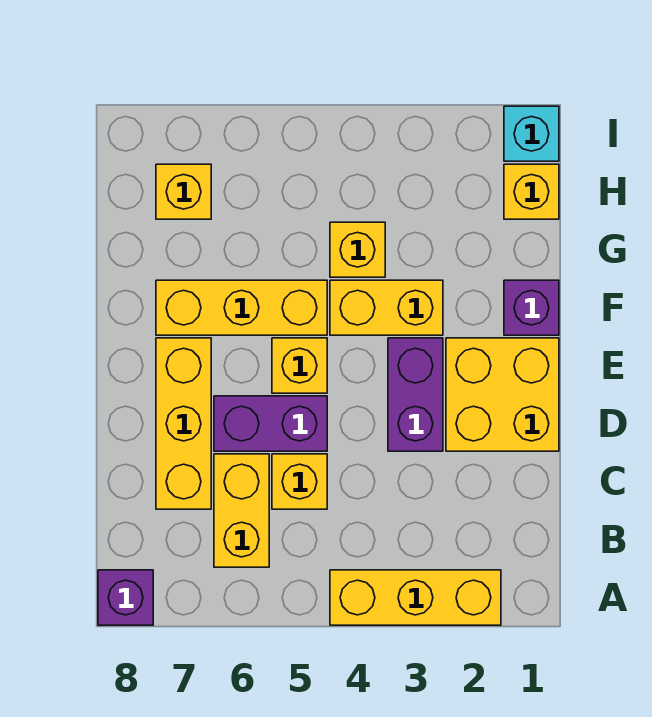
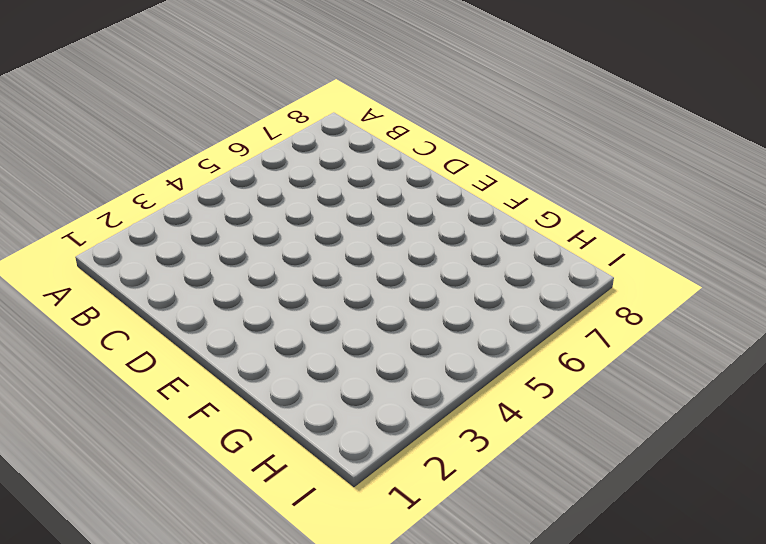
none -> yellow brick A2:A4 level 1
none -> purple brick A8 level 1
none -> yellow brick B6:C6 level 1

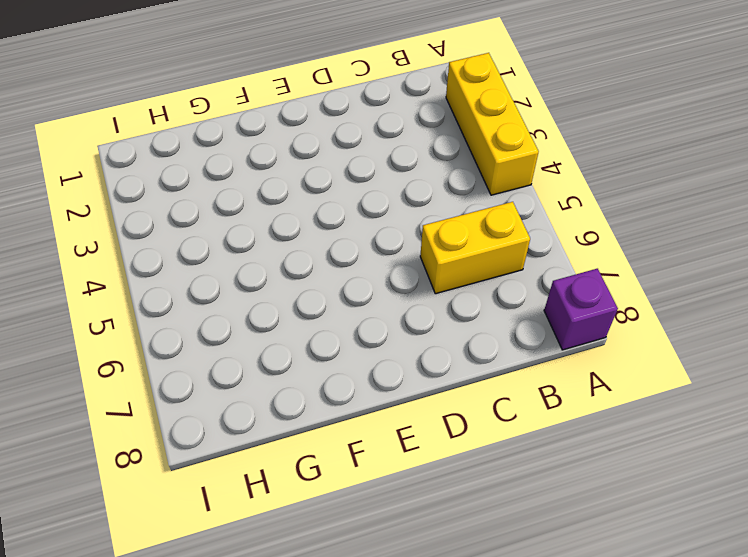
none -> yellow brick C5 level 1
none -> yellow brick C7:E7 level 1
none -> yellow brick D1:E2 level 1

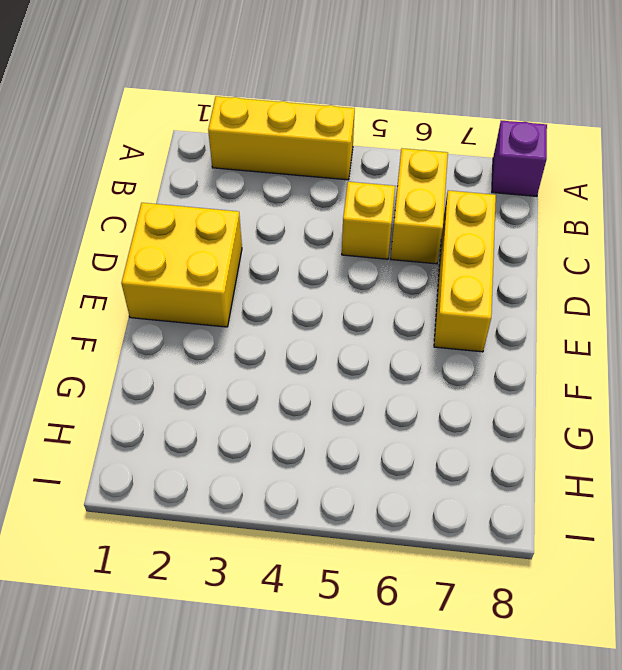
none -> purple brick D3:E3 level 1
none -> purple brick D5:D6 level 1
none -> yellow brick E5 level 1

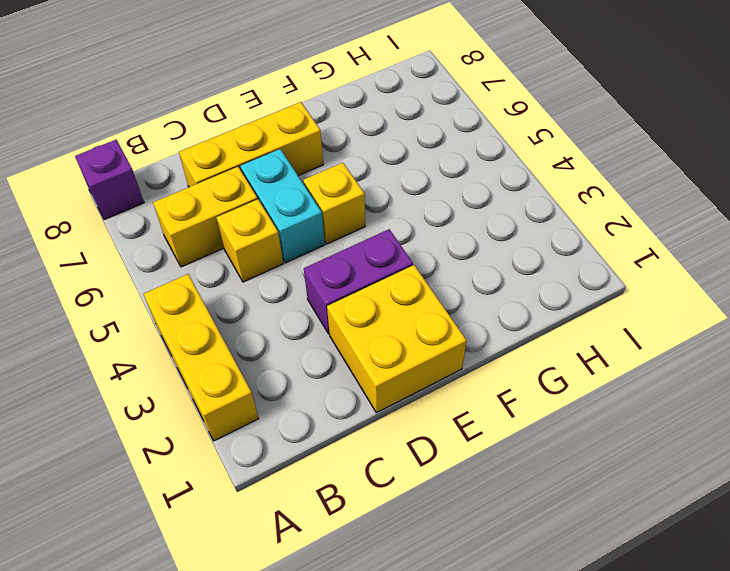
cyan brick D5:D6 level 1 -> purple brick D5:D6 level 1
none -> purple brick F1 level 1
none -> yellow brick F3:F4 level 1
none -> yellow brick F5:F7 level 1

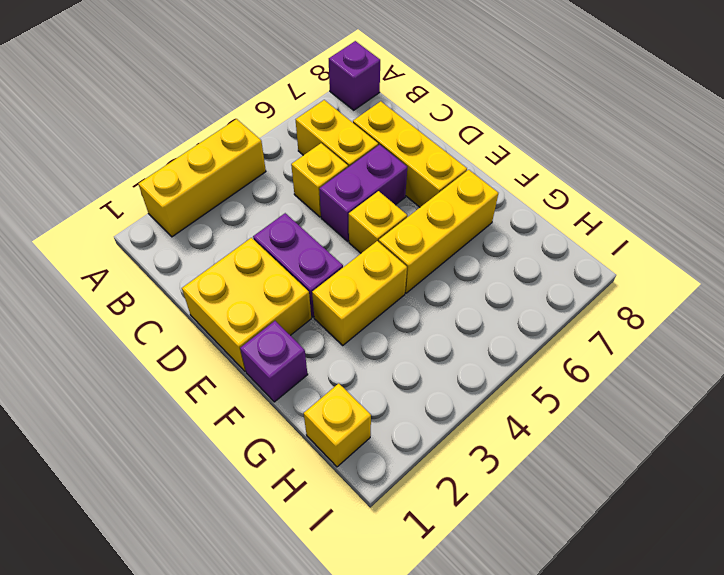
none -> yellow brick G4 level 1
none -> yellow brick H7 level 1
none -> cyan brick I1 level 1

